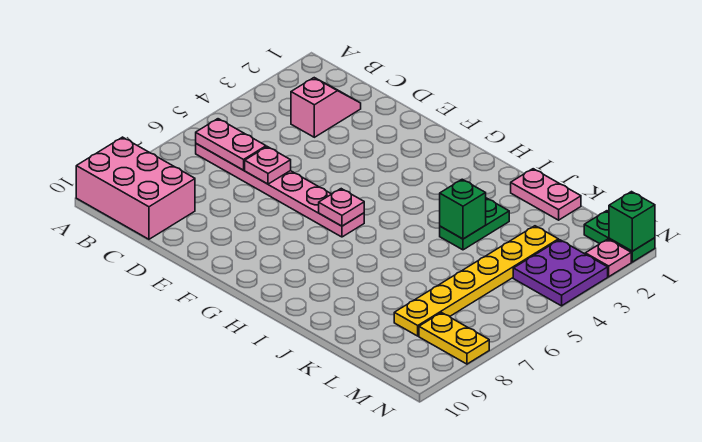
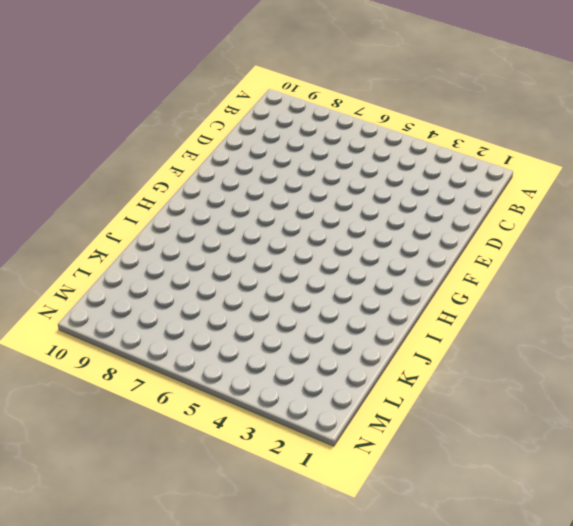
none -> pink brick A9:C10 level 1
none -> pink plate B6:G6 level 1
none -> pink slope C2:C3 level 1 top 3

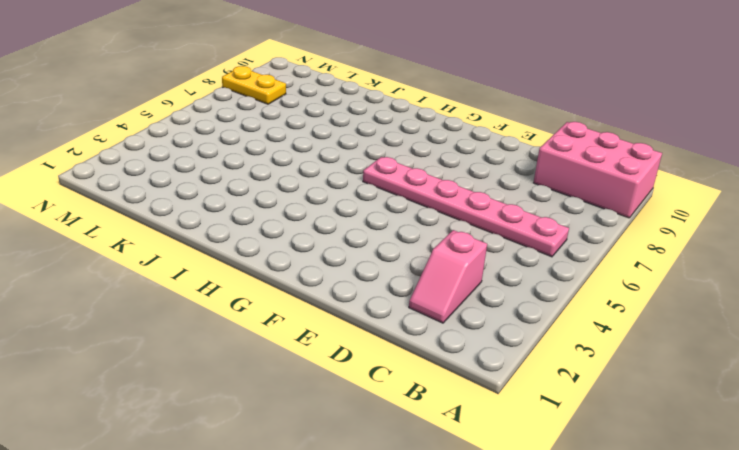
none -> pink plate J1:K1 level 1
none -> green plate J3:J4 level 1
none -> yellow plate L3:L8 level 1

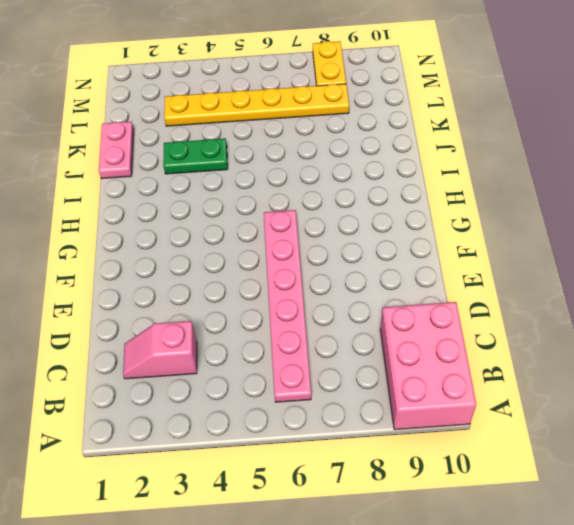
none -> green plate M1:N1 level 1
none -> purple plate M3:N4 level 1
none -> pink plate N2 level 1

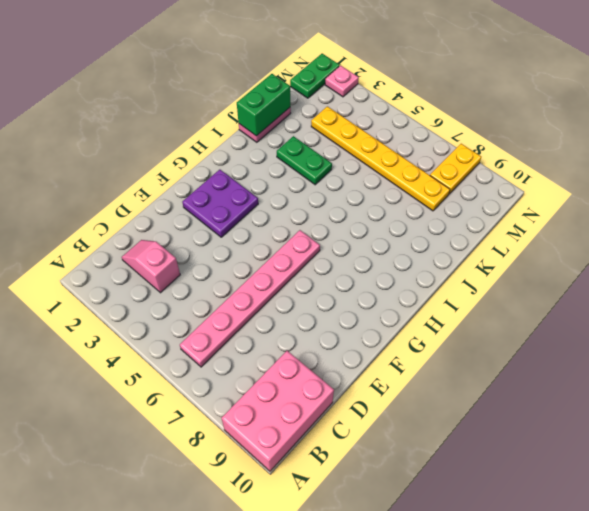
purple plate F2:G3 level 1 -> purple plate M3:N4 level 1
green brick J1:K1 level 2 -> none
none -> pink plate B6:C6 level 2
none -> pink plate D6 level 2
none -> pink plate G6 level 2

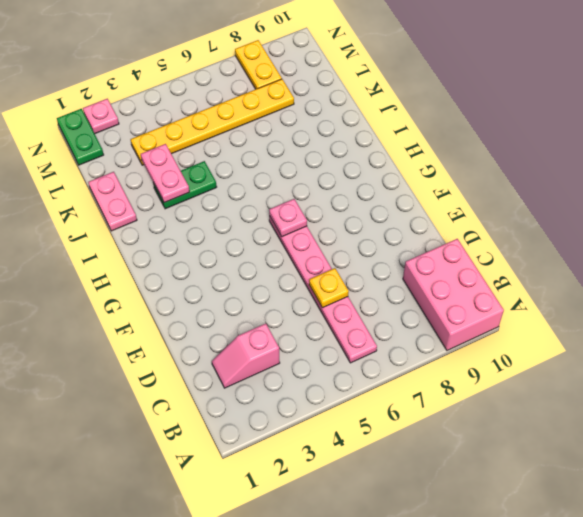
yellow plate D6 level 2 -> pink plate D6 level 2
pink plate J3:K3 level 2 -> pink plate B6:C6 level 2
none -> purple plate M3:N4 level 1
none -> green brick J4 level 2
none -> green brick N1 level 2

